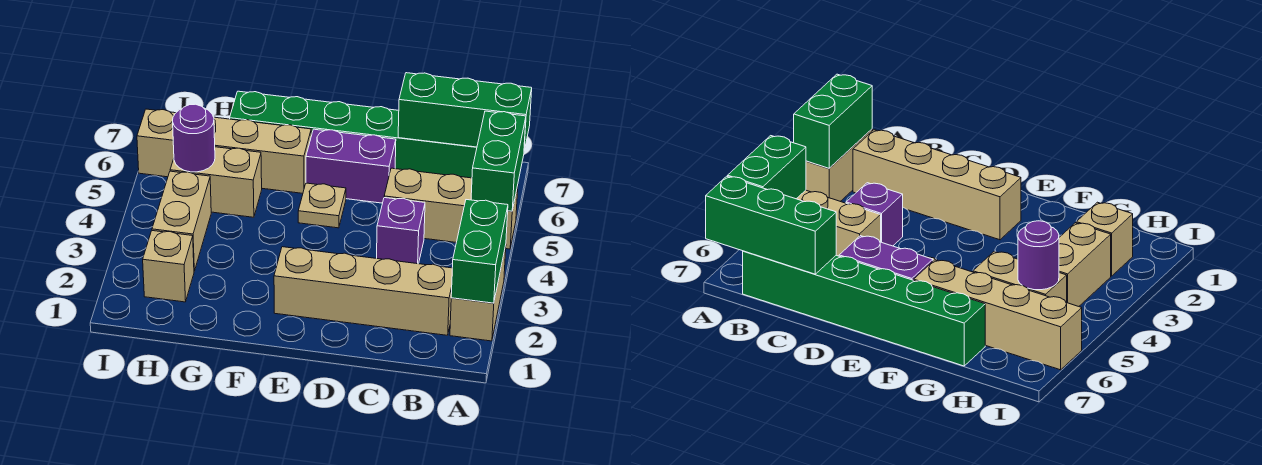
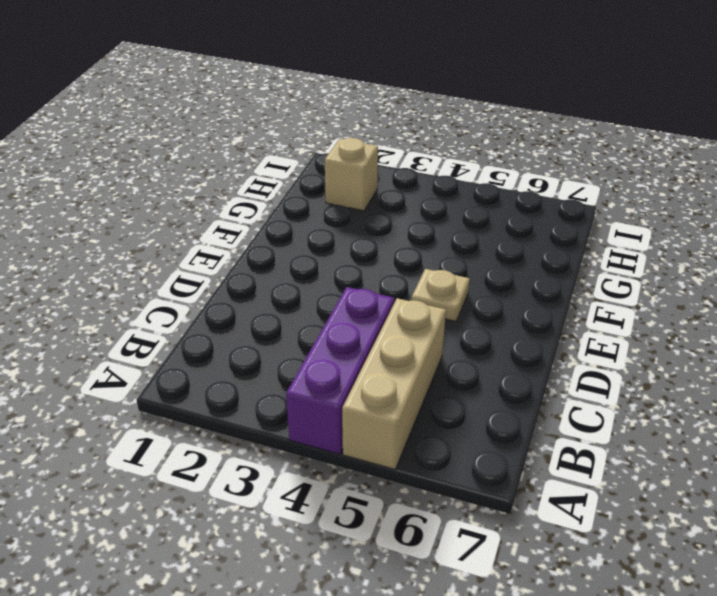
purple brick A4:C4 level 1 -> purple brick C4 level 1
none -> tan brick A2:A3 level 1
none -> tan brick B2:E2 level 1
none -> green brick B7:G7 level 1

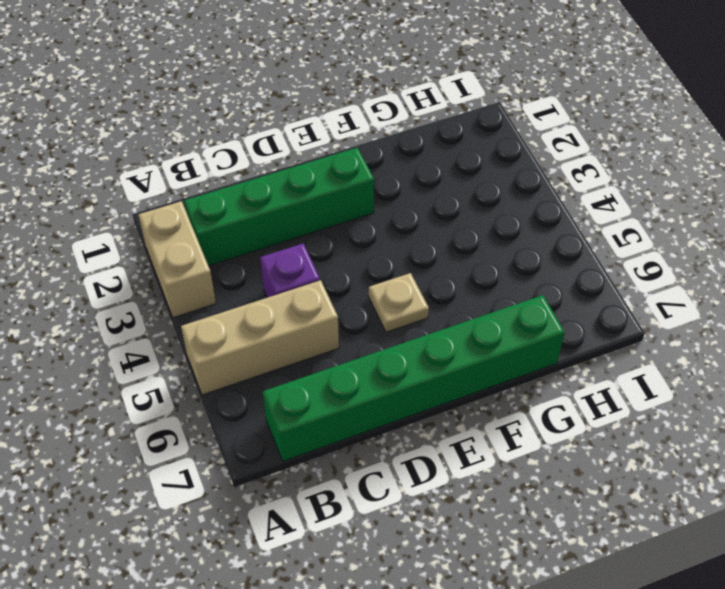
green brick B2:E2 level 1 -> tan brick B2:E2 level 1
none -> purple brick D6:E6 level 1
none -> tan brick F6:I6 level 1
none -> tan brick G5:H5 level 1

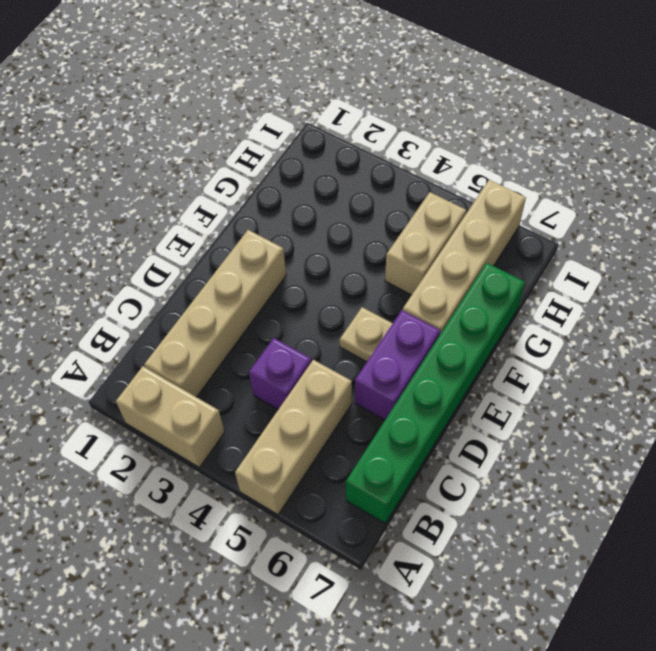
none -> tan brick H2 level 1
none -> tan brick H3:H4 level 1
none -> green brick A2:A3 level 2

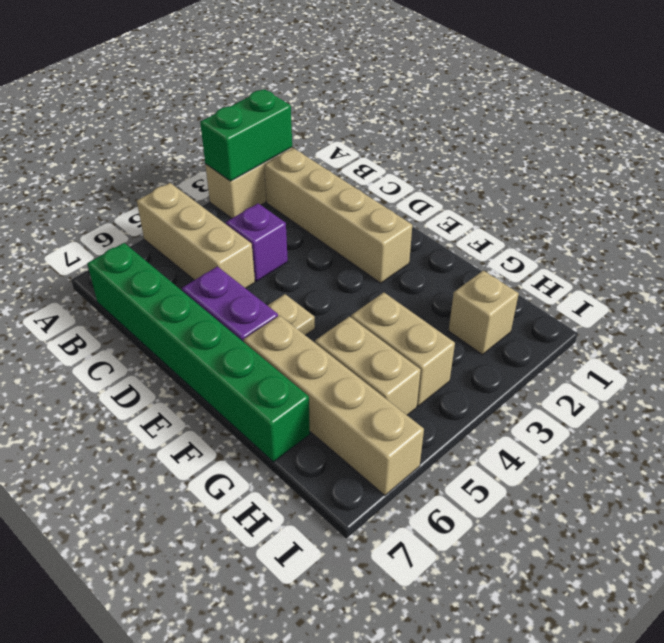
tan brick G4:H4 level 1 -> tan brick H3:H4 level 1
none -> green brick A5:A6 level 2
none -> green brick A7:C7 level 2
none -> purple round brick H5 level 2

